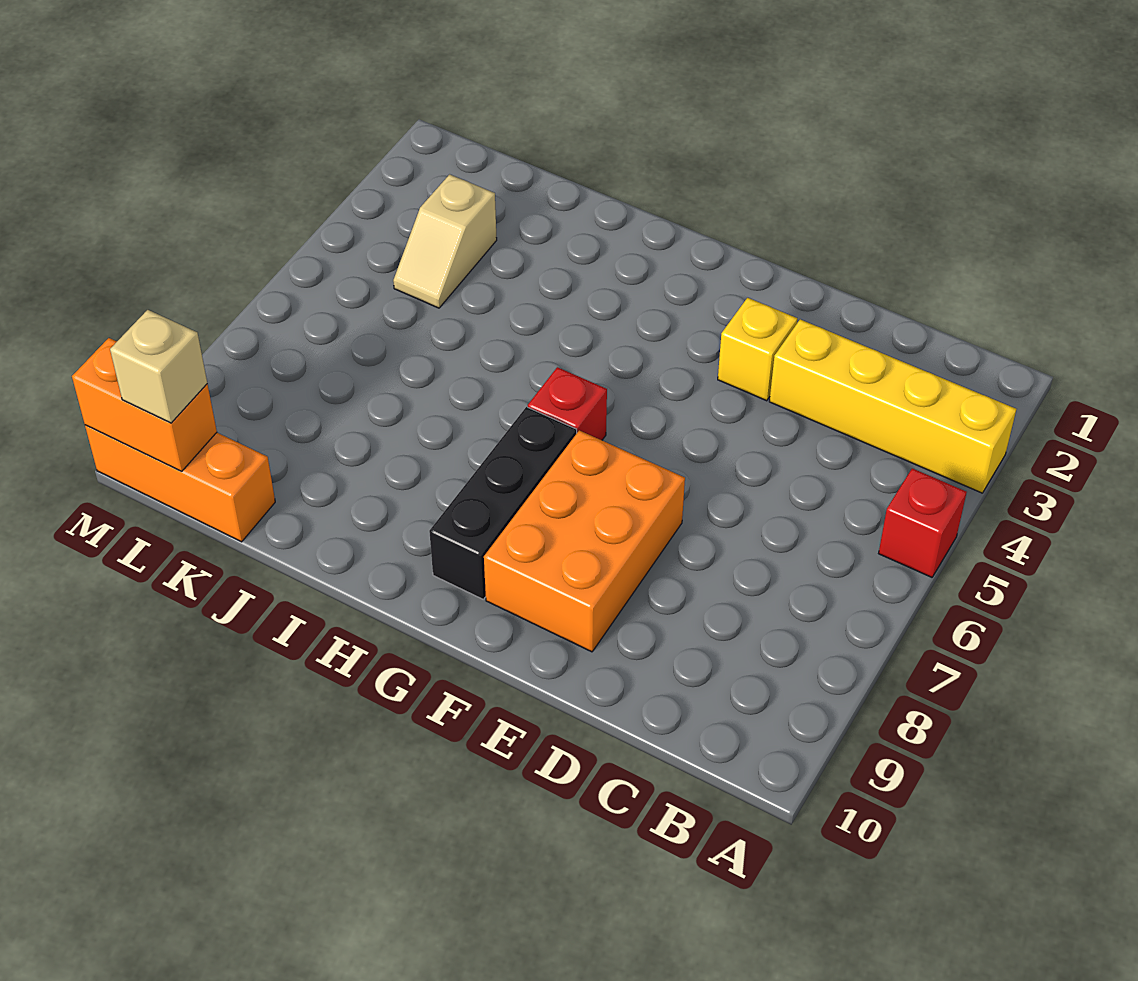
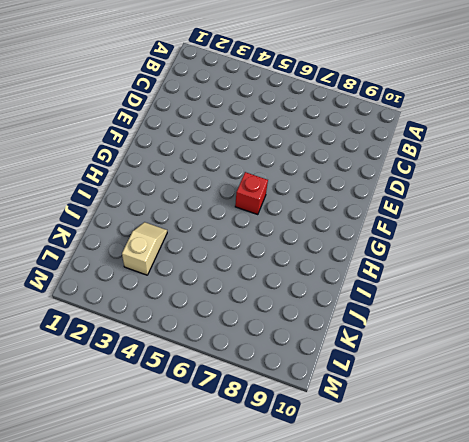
tan slope J3:K3 level 1 top K -> tan slope K3:K4 level 1 top 3
none -> yellow brick A3:D3 level 1
none -> red brick A5 level 1

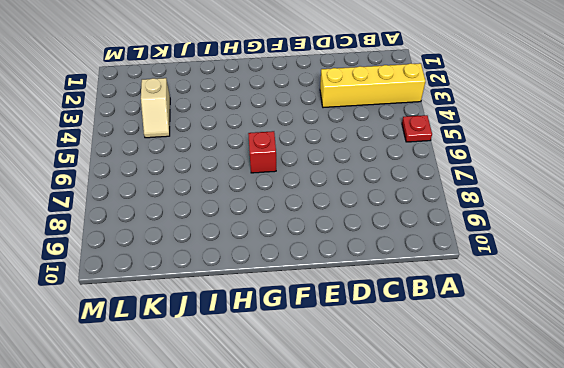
red plate A5 level 1 -> red brick A5 level 1
none -> yellow brick E3 level 1
none -> orange brick E7:F9 level 1

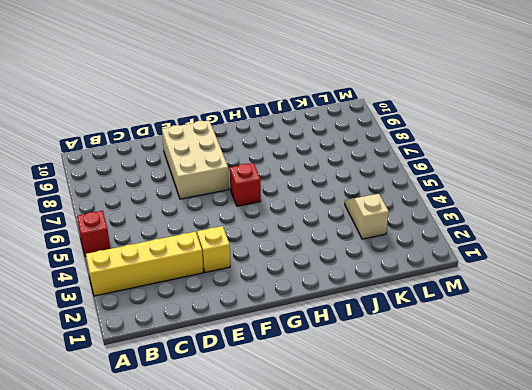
tan brick E7:F9 level 1 -> orange brick E7:F9 level 1
none -> black brick G7:G9 level 1
none -> orange brick K10:M10 level 1

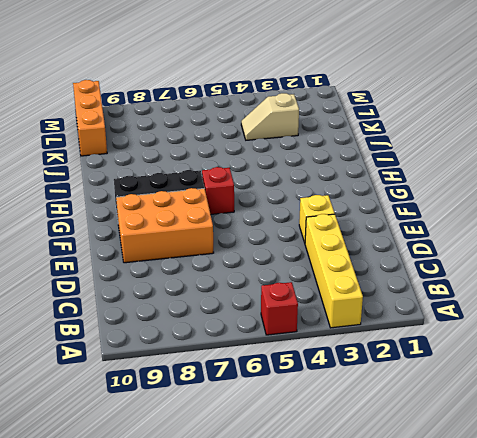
none -> orange brick L10:M10 level 2
none -> tan brick L10 level 3

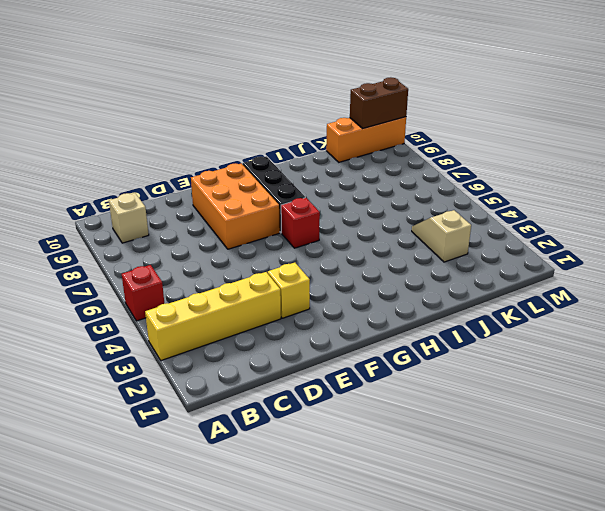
tan brick B9 level 1 -> tan brick L10 level 3
brown brick L10:M10 level 2 -> orange brick L10:M10 level 2

